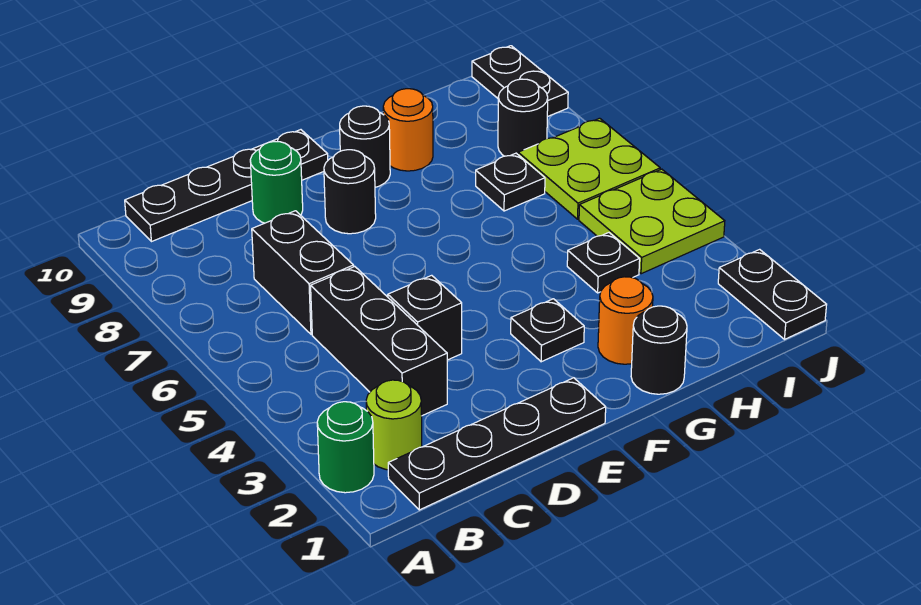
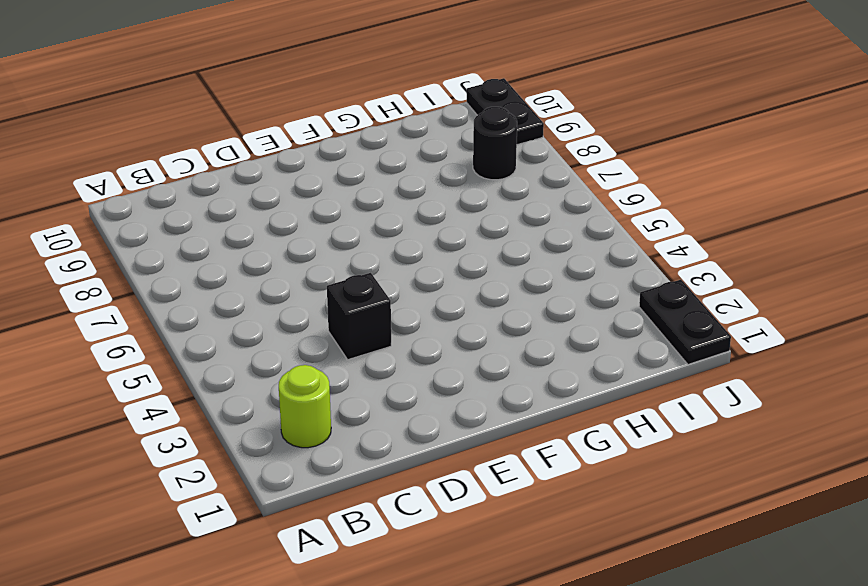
none -> green round brick A2 level 1
none -> black plate B1:E1 level 1
none -> black plate B10:E10 level 1

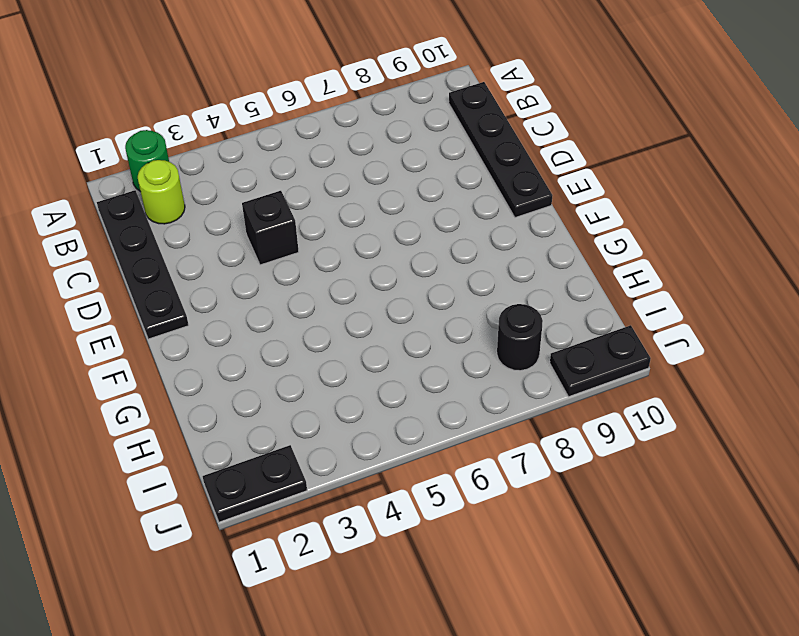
none -> black brick C3:C5 level 1
none -> black brick C6:C7 level 1
none -> green round brick D9 level 1

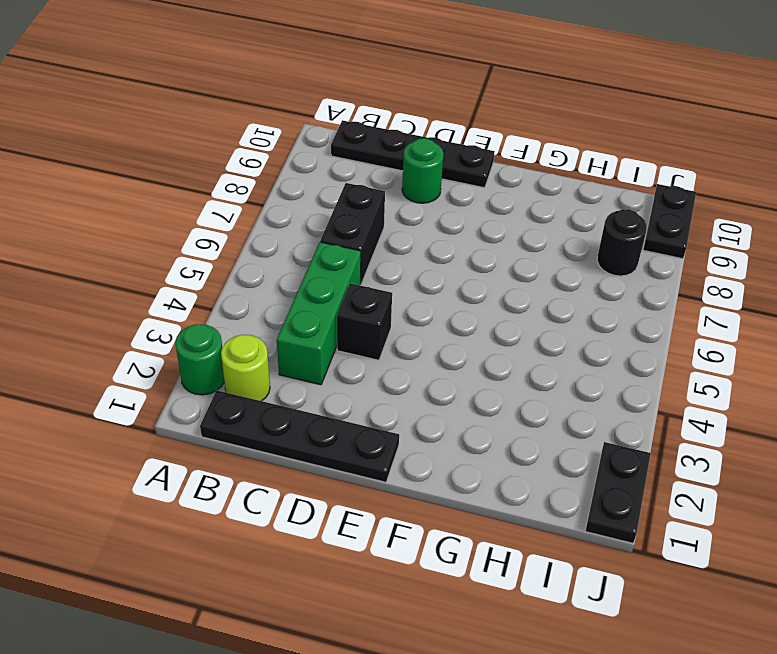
green brick C3:C5 level 1 -> black brick C3:C5 level 1
none -> black round brick E8 level 1
none -> black plate F3 level 1
none -> black round brick F9 level 1

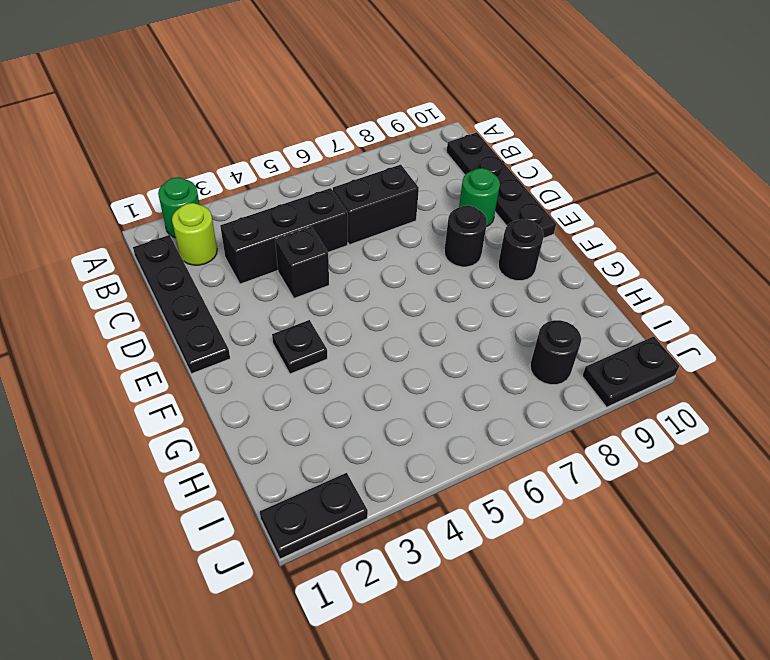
none -> black round brick G1 level 1
none -> orange round brick G2 level 1
none -> orange round brick G9 level 1

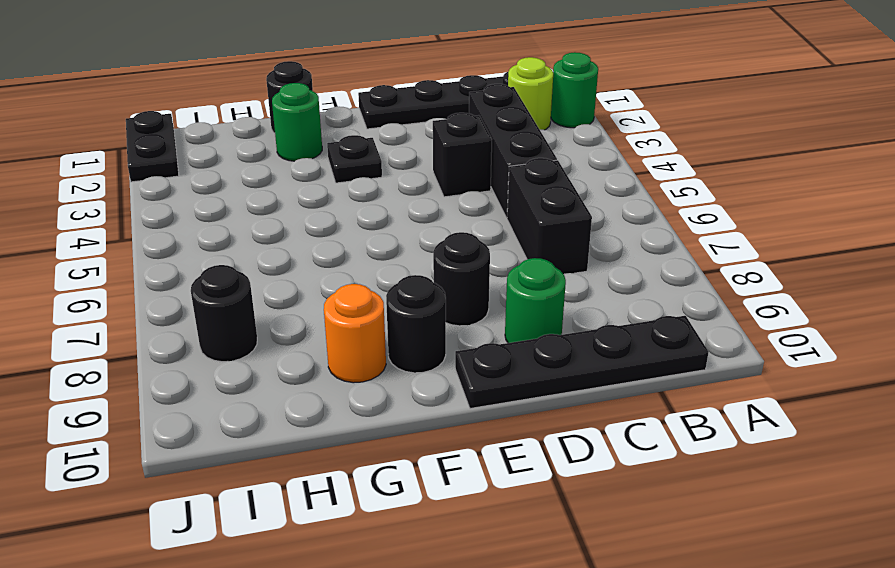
green round brick G2 level 1 -> orange round brick G2 level 1
none -> black plate H4 level 1
none -> black plate H7 level 1
none -> lime plate I4:J5 level 1

